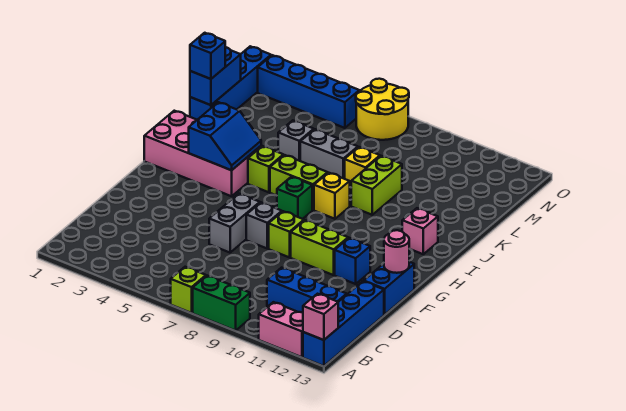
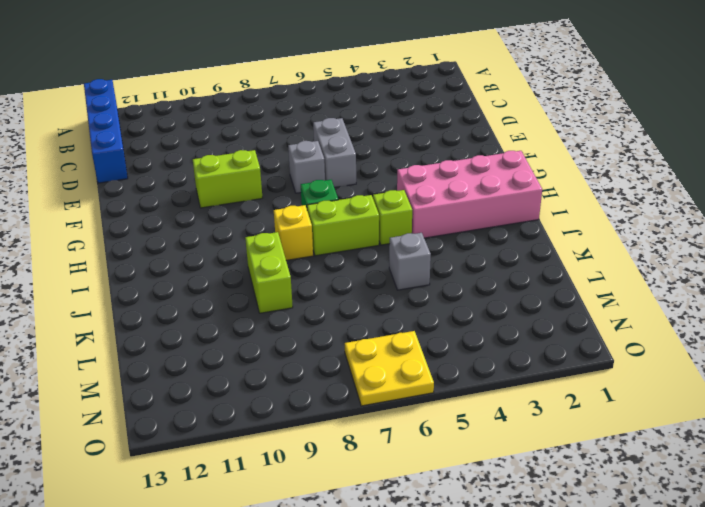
yellow plate N6:O7 level 1 -> yellow round brick N6:O7 level 1
none -> lime brick A7 level 1
none -> green brick A8:A9 level 1
none -> pink brick A11:A12 level 1

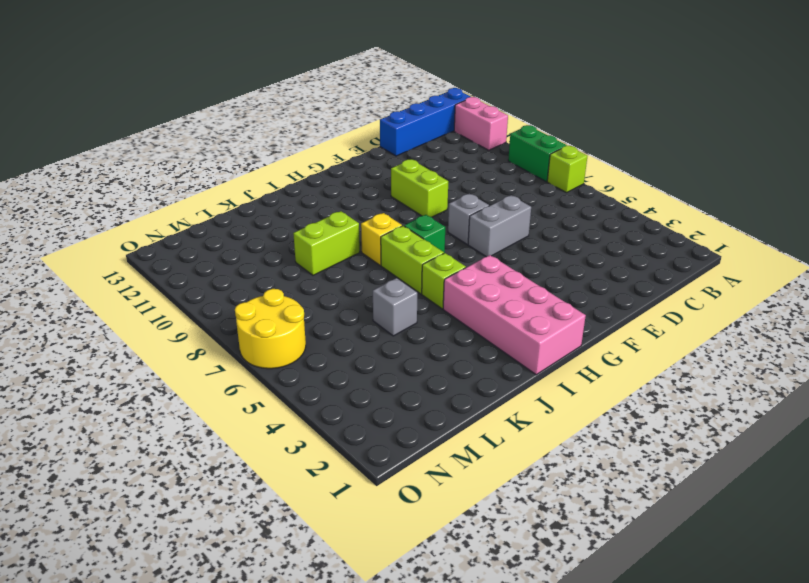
none -> blue brick C10:C12 level 1
none -> blue brick E13:F13 level 1
none -> lime brick F8 level 1

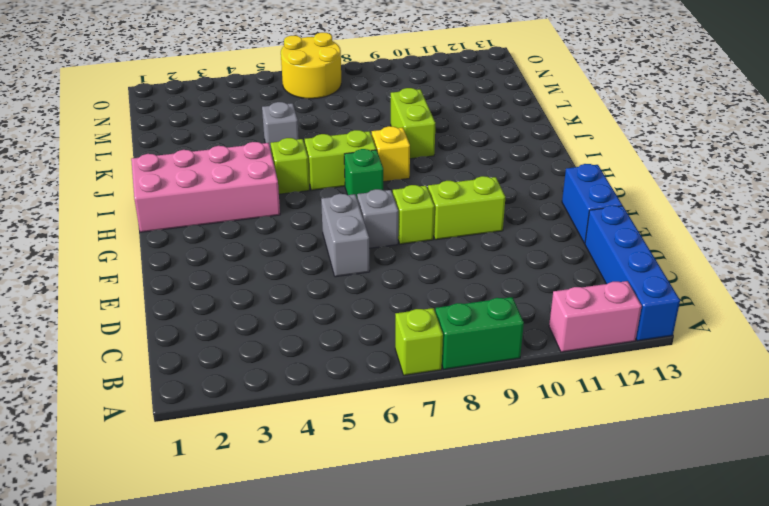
none -> blue brick C10:C12 level 1
none -> blue brick F11 level 1
none -> pink brick I12 level 1

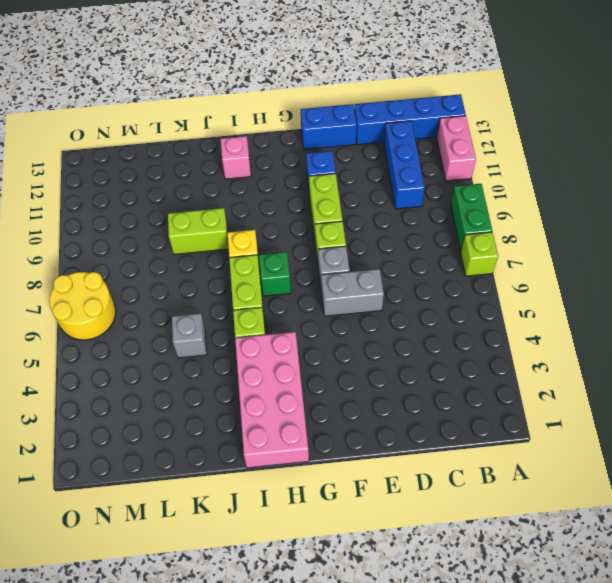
none -> blue brick K1:N1 level 1
none -> grey brick K6:K7 level 1
none -> yellow brick K8 level 1

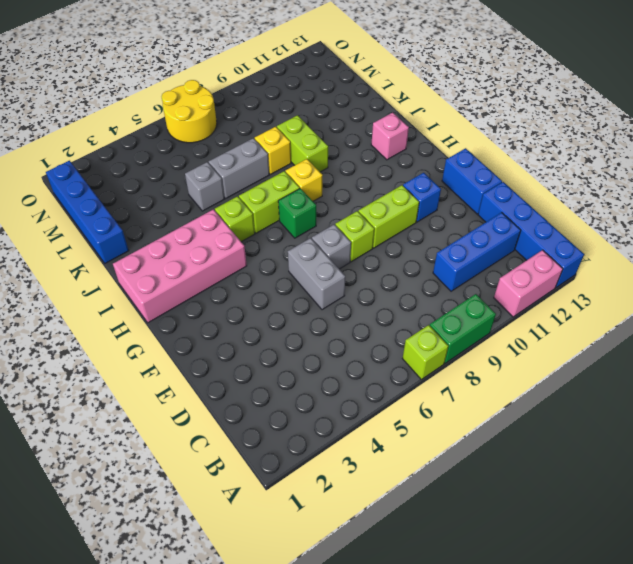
none -> blue brick N2:N5 level 1
none -> pink brick A13 level 2
none -> pink round brick F13 level 2

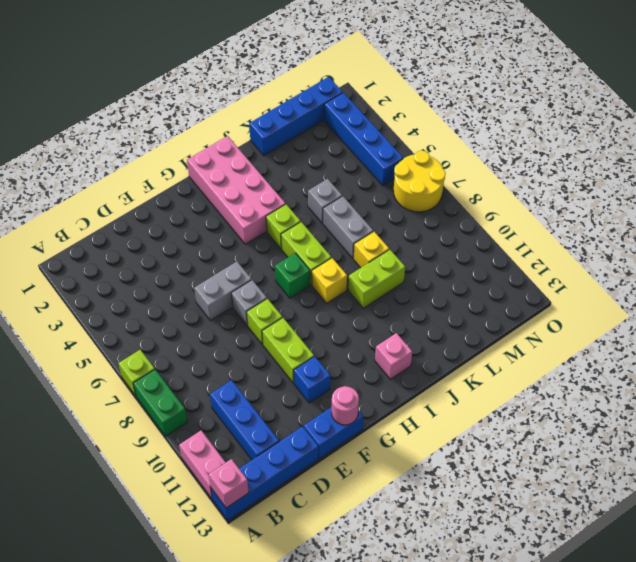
none -> blue slope H3:I4 level 2 top 3
none -> blue brick K1:L1 level 2
none -> blue brick K1 level 3

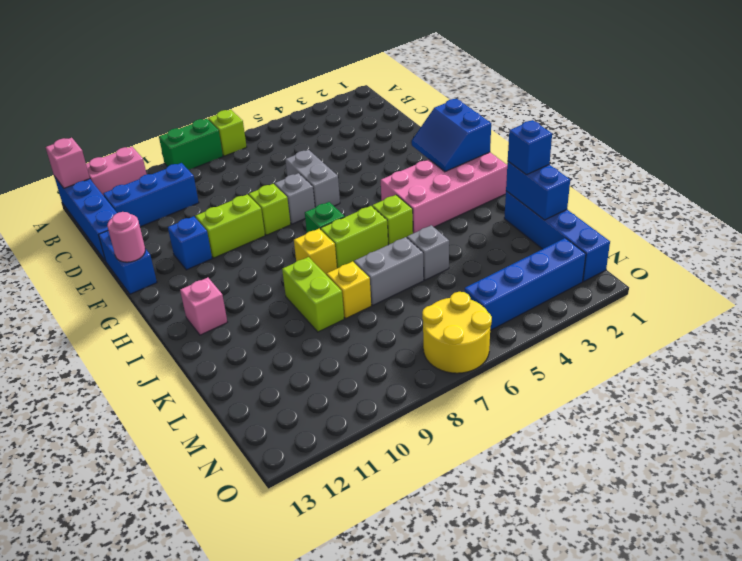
blue slope G1:H2 level 2 top 1 -> blue slope H3:I4 level 2 top 3

